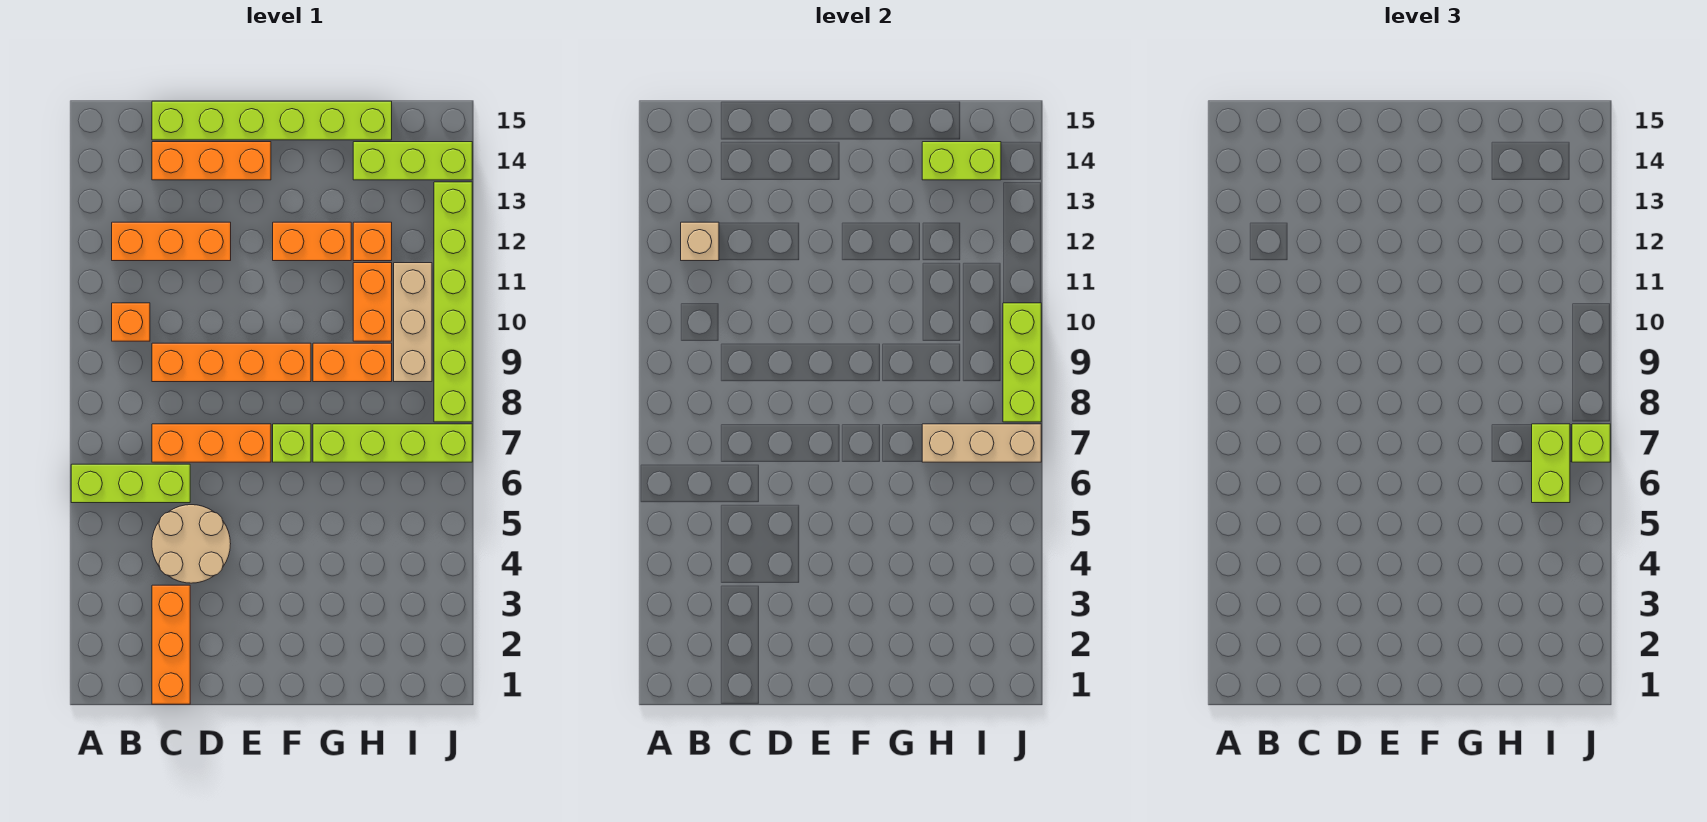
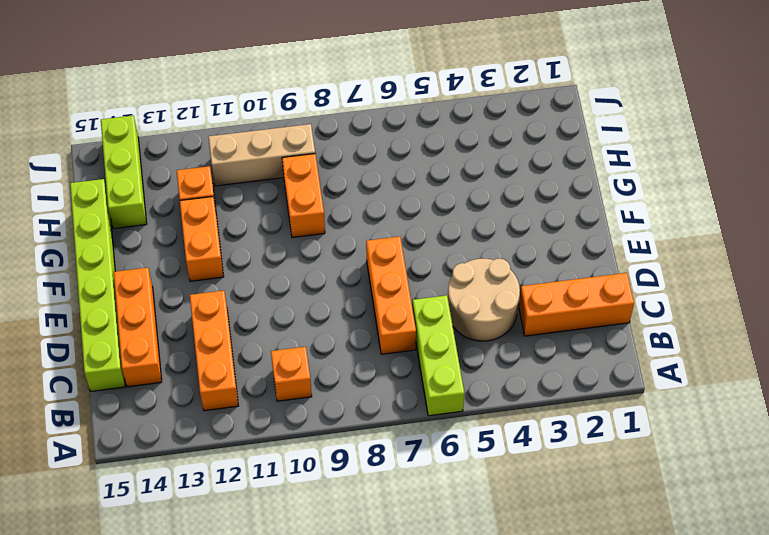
none -> orange brick C9:F9 level 1
none -> lime brick F7 level 1
none -> lime brick G7:J7 level 1

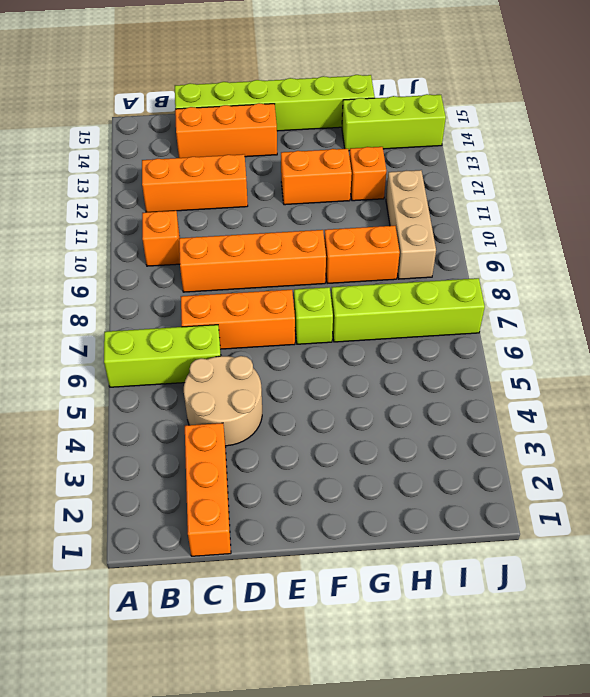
none -> orange brick H10:H11 level 1
none -> lime brick J8:J13 level 1
none -> tan brick B12 level 2

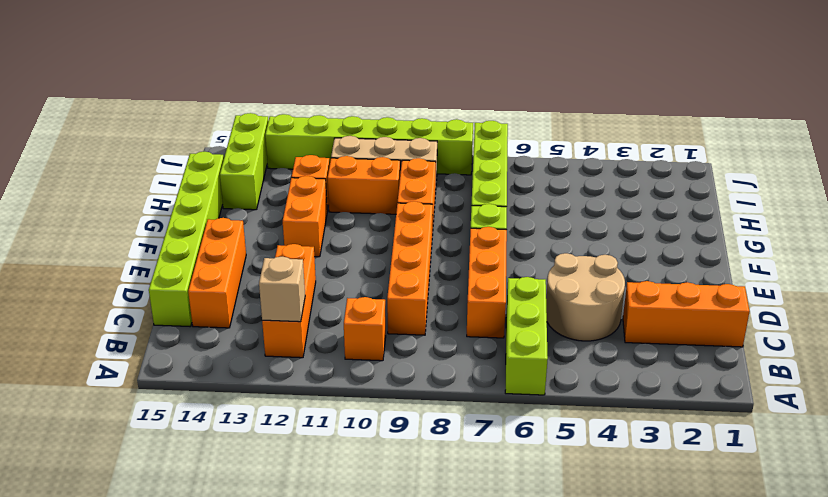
none -> tan brick H7:J7 level 2
none -> lime brick H14:I14 level 2
none -> lime brick J8:J10 level 2

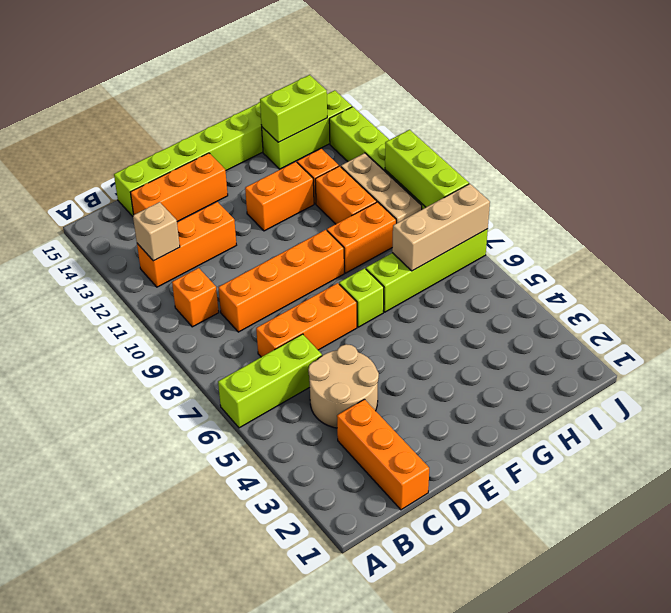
none -> lime brick I6:I7 level 3
none -> lime brick J7 level 3

